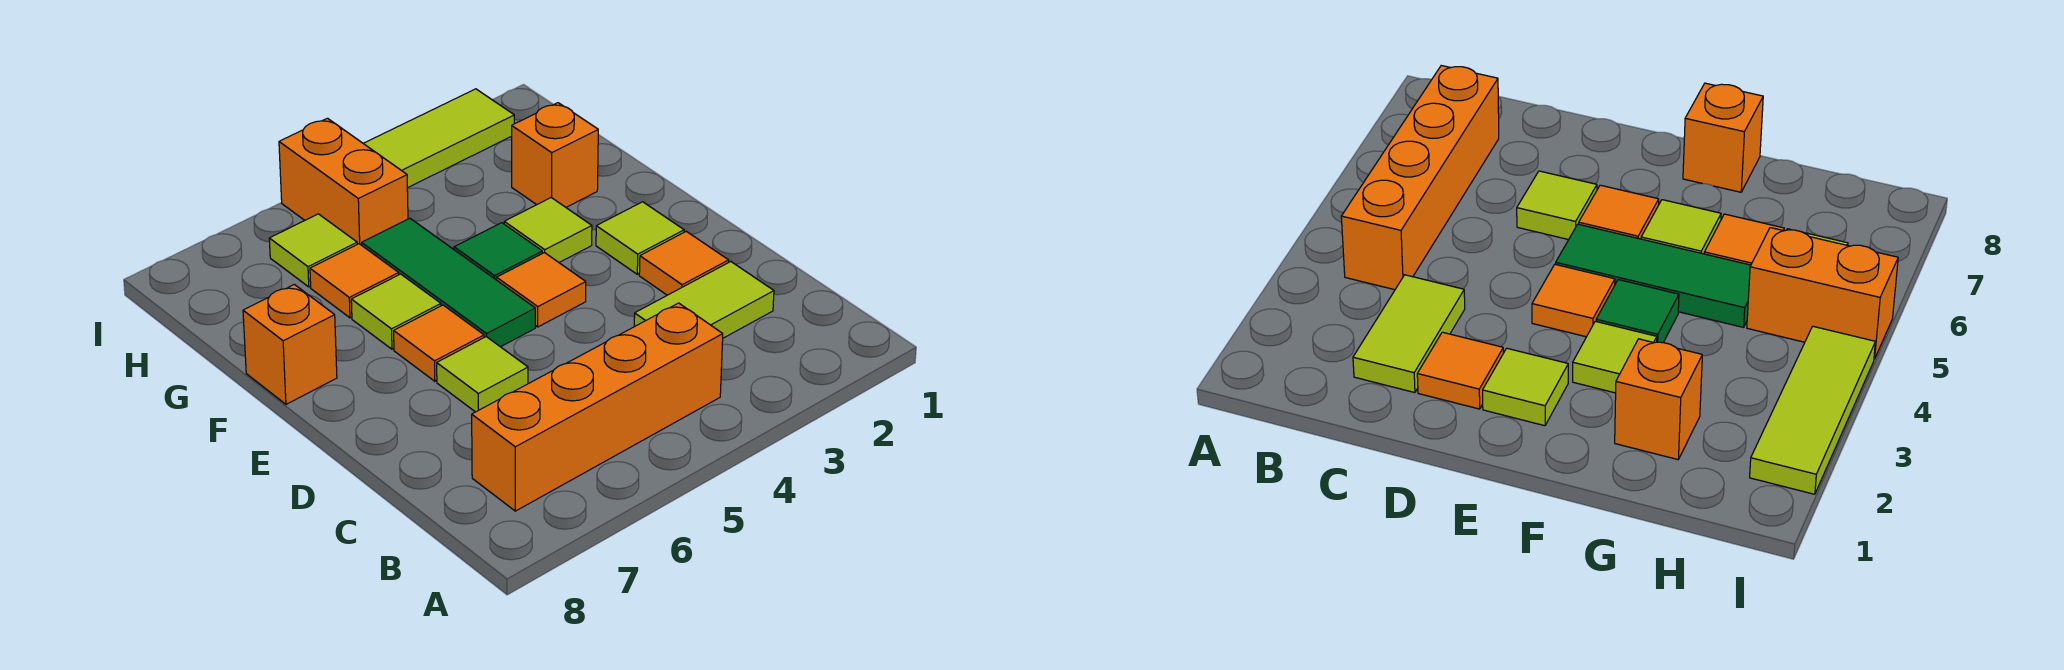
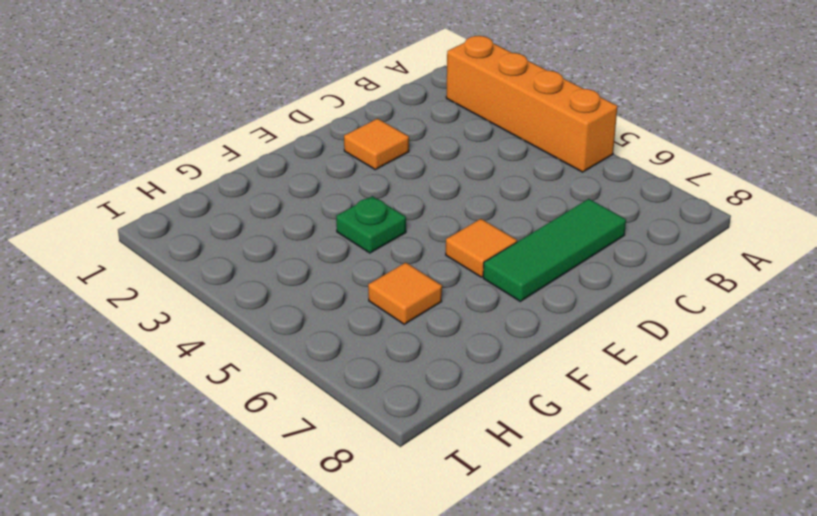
orange brick A2:A5 level 1 -> orange brick B4:B7 level 1
green tile C7:E7 level 1 -> green tile E5:G5 level 1
green plate F4 level 1 -> green tile F4 level 1
none -> lime tile C2:C3 level 1
none -> lime tile D6 level 1
none -> lime tile E2 level 1

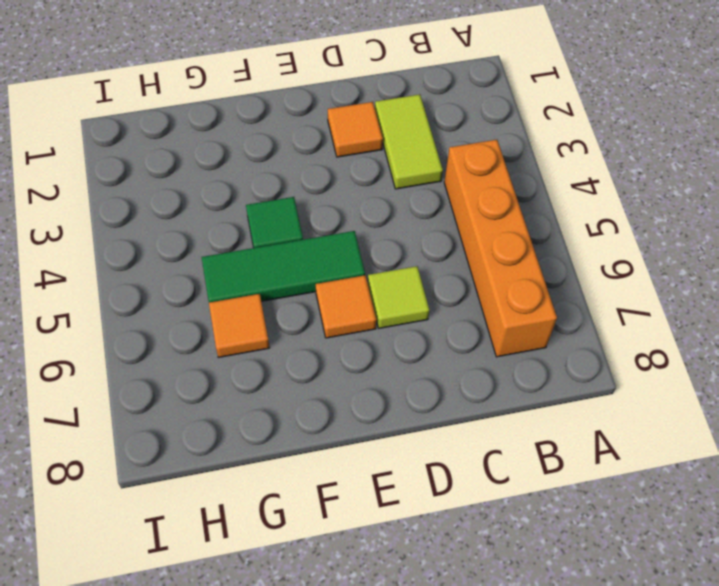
none -> lime tile E2 level 1
none -> orange tile E4 level 1
none -> lime tile F3 level 1

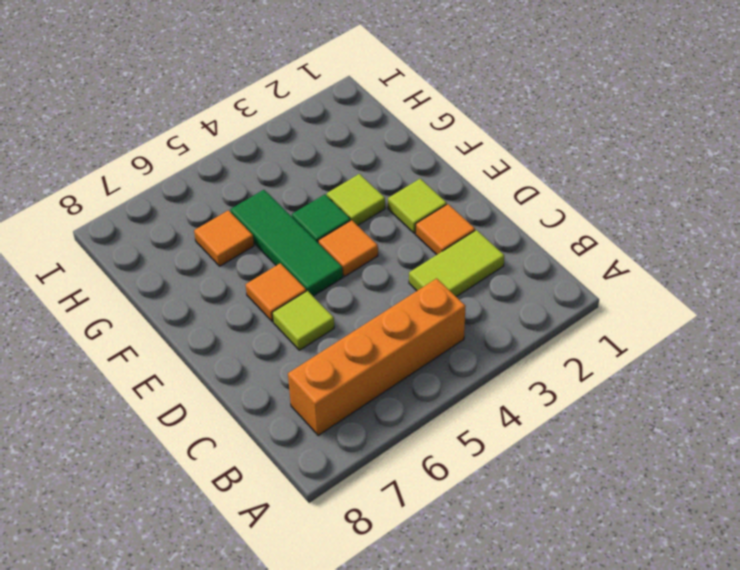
none -> lime tile F6 level 1
none -> orange brick F8 level 1
none -> orange brick G2 level 1

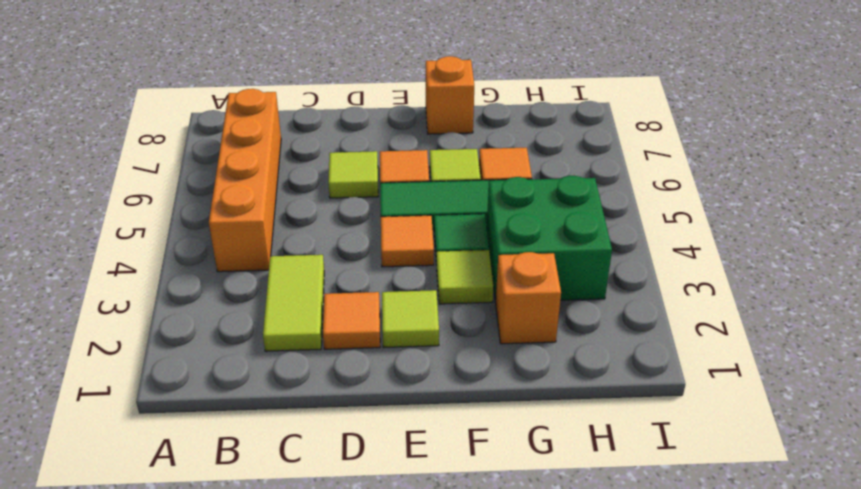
green brick G3:H4 level 1 -> none
none -> orange brick H5:I5 level 1
none -> lime tile H6 level 1
none -> lime tile I2:I4 level 1

